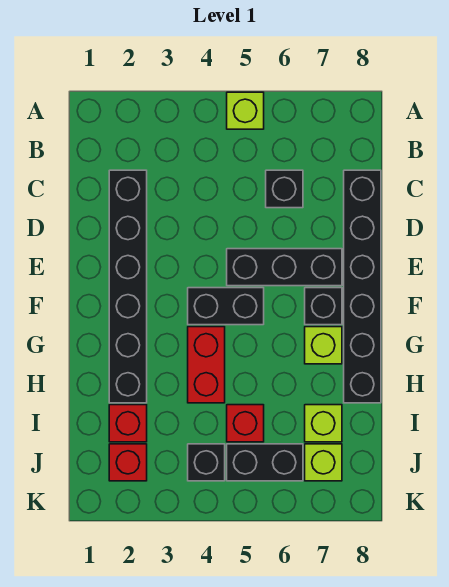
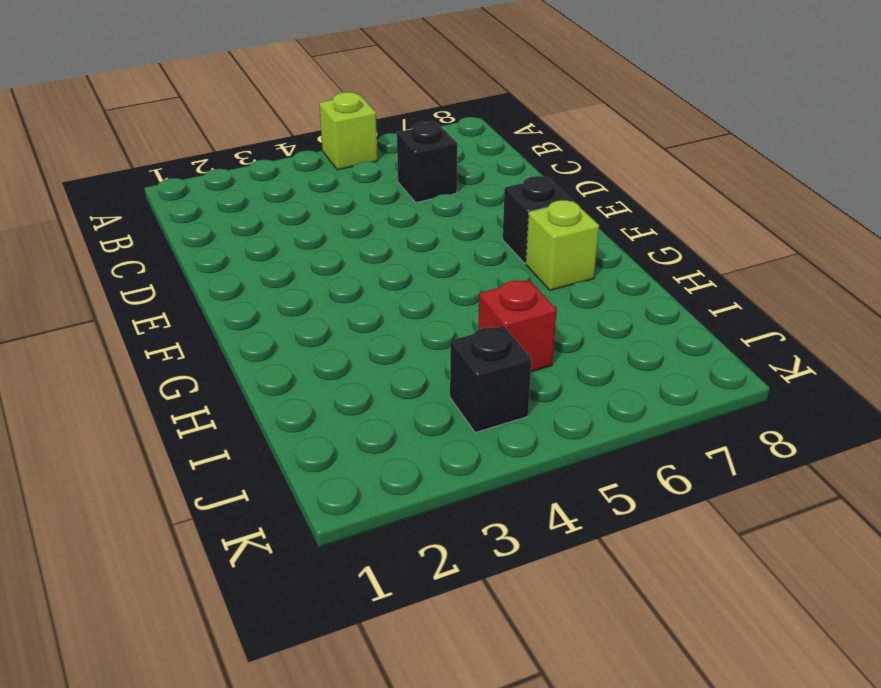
none -> black brick C2:H2 level 1
none -> black brick C8:H8 level 1
none -> black brick E5:E7 level 1

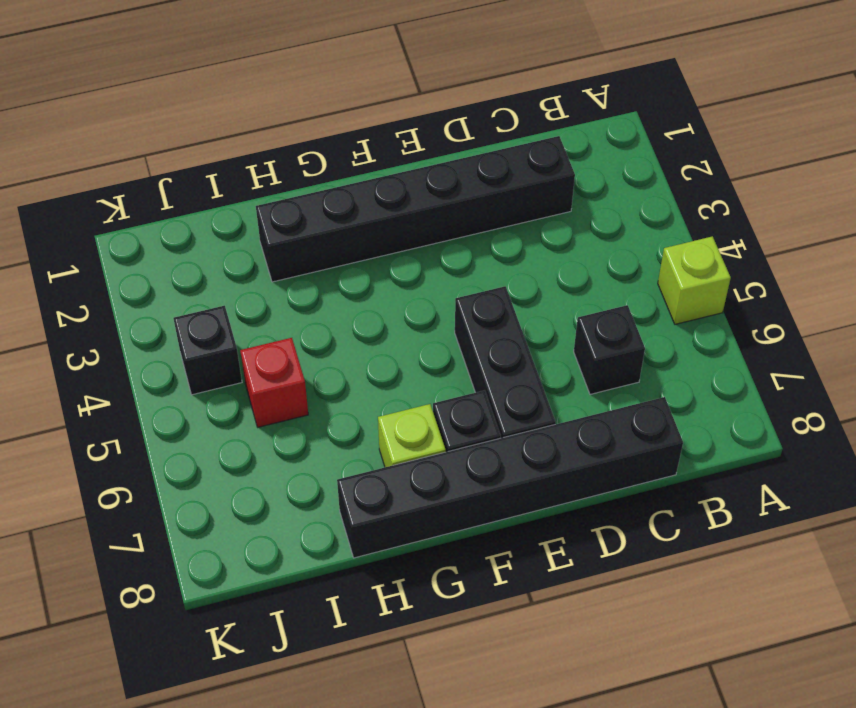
none -> black brick F4:F5 level 1
none -> red brick G4:H4 level 1
none -> red brick I2 level 1

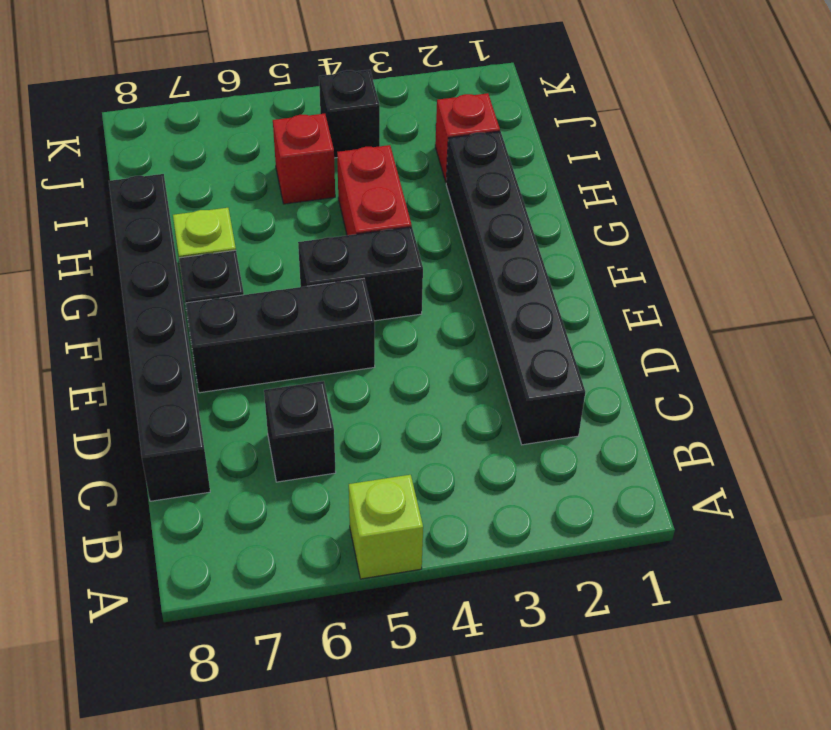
none -> lime brick I7 level 1
none -> red brick J2 level 1
none -> black brick J5:J6 level 1

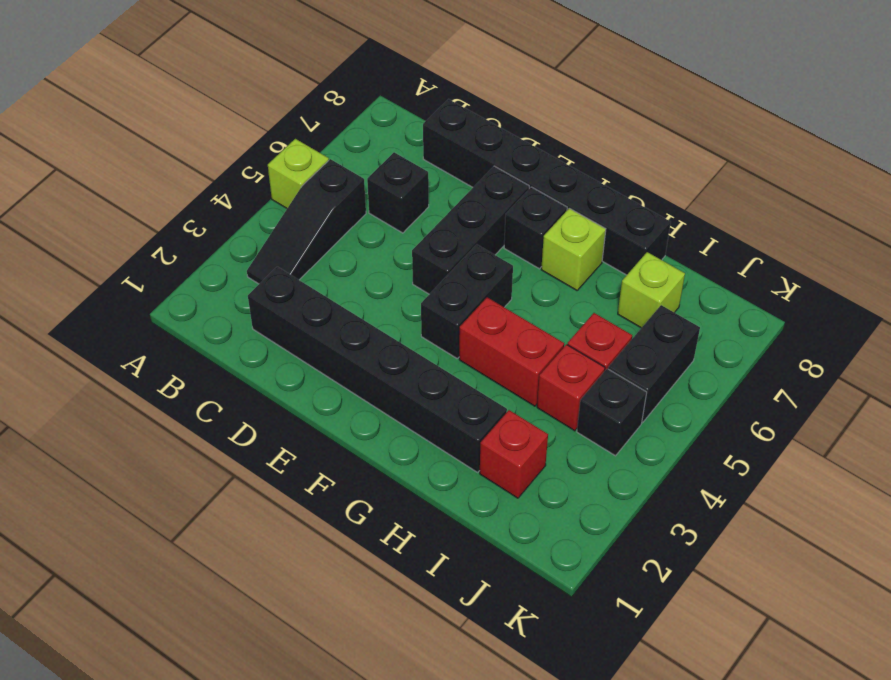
black slope B3:B5 level 1 top 5 -> none
red brick I4 level 1 -> red brick J2 level 1
none -> lime brick J7 level 1

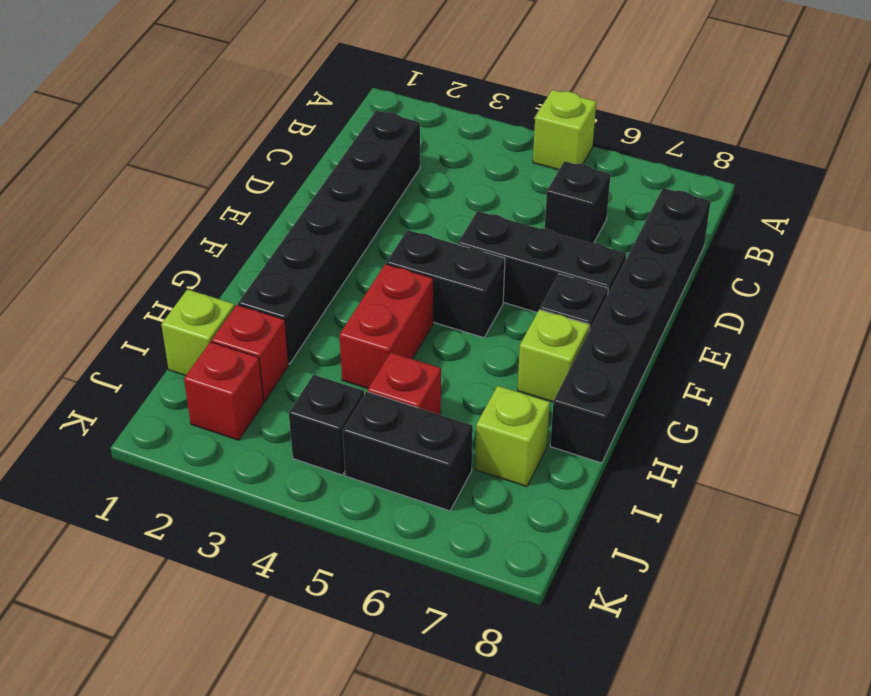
lime brick I1 level 1 -> lime brick J7 level 1

